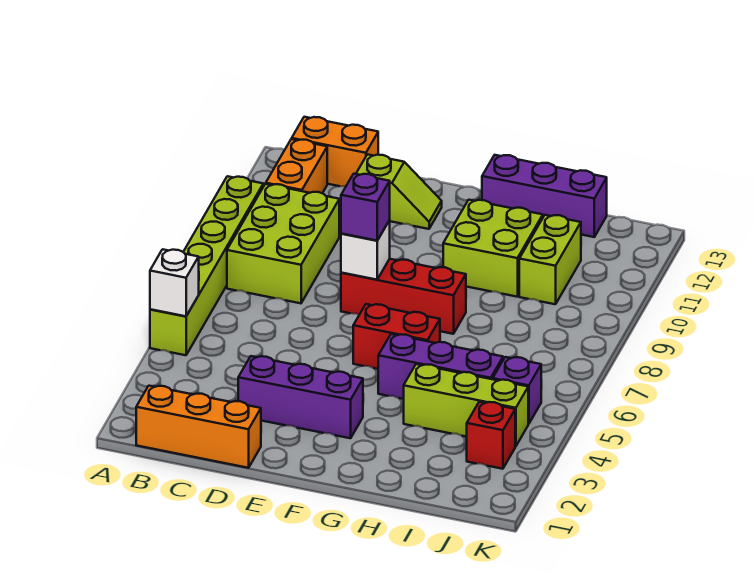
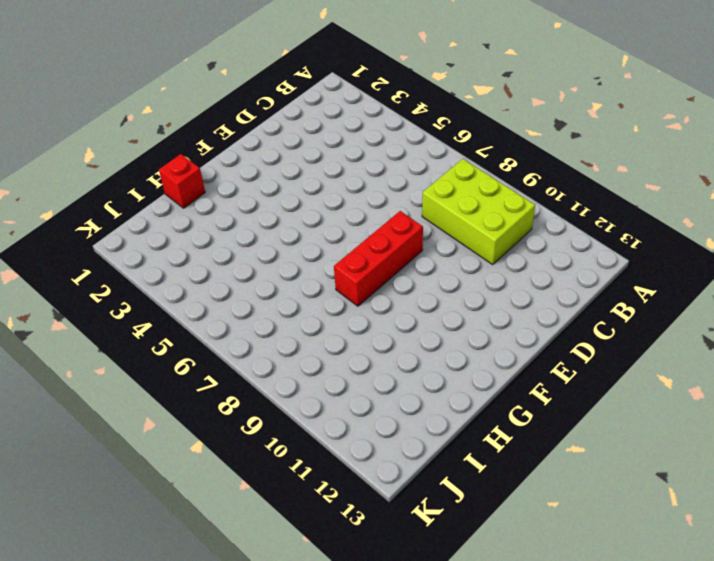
red brick H1 level 1 -> red brick J3 level 1
none -> lime brick A5:A10 level 1
none -> orange brick B1:D1 level 1
none -> orange brick B11:B12 level 1

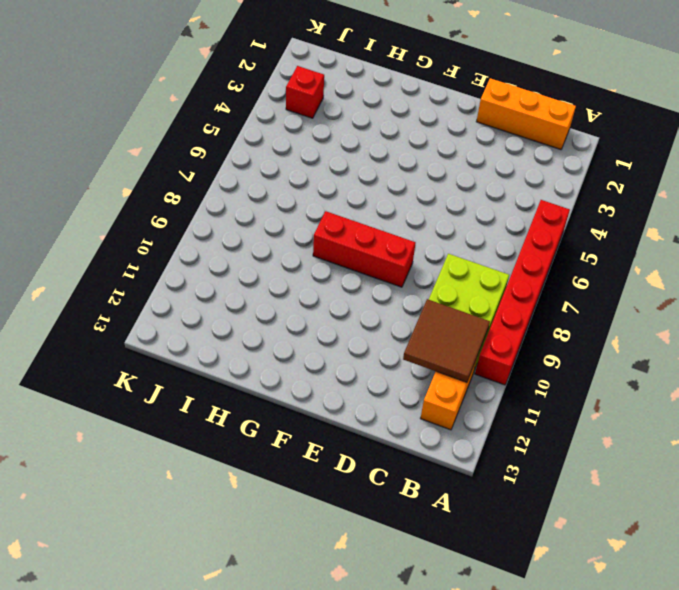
red brick A5:A10 level 1 -> lime brick A5:A10 level 1
brown tile B10:C11 level 2 -> none
none -> orange brick B13:C13 level 1
none -> purple brick D3:F3 level 1
none -> lime slope D12:E12 level 1 top D

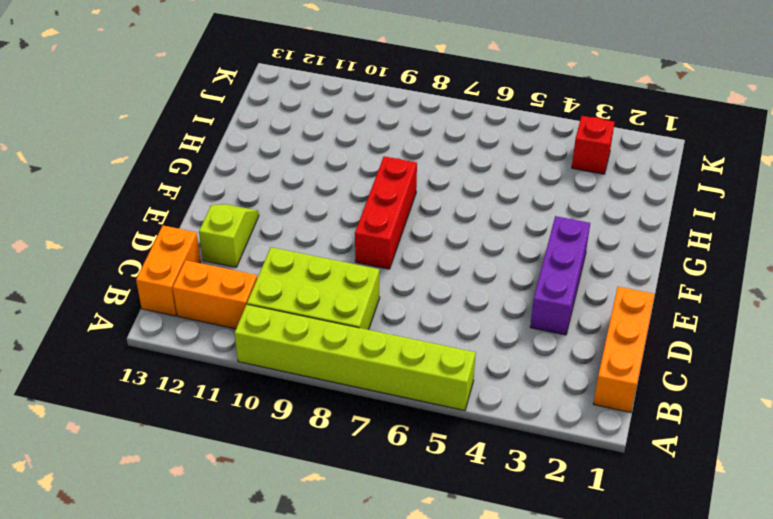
none -> red brick F6:G6 level 1
none -> purple brick G5:I5 level 1
none -> lime brick G10:H11 level 1

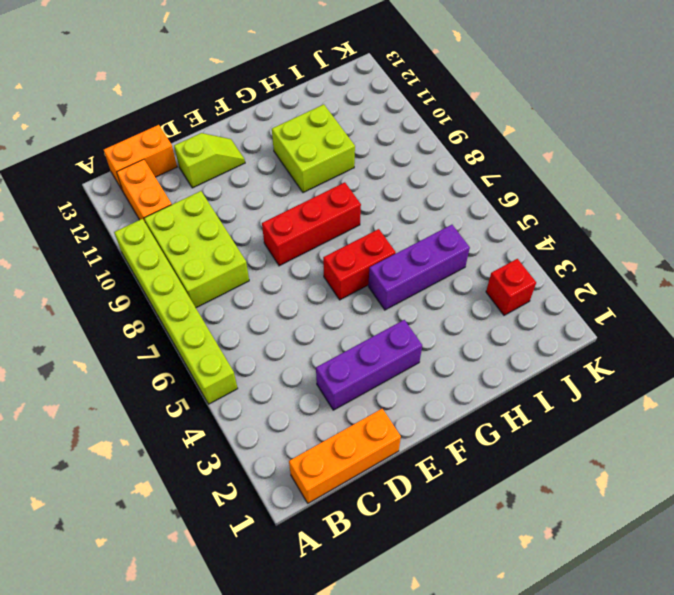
none -> purple brick G13:I13 level 1
none -> lime brick H4:J4 level 1
none -> lime brick I10:I11 level 1

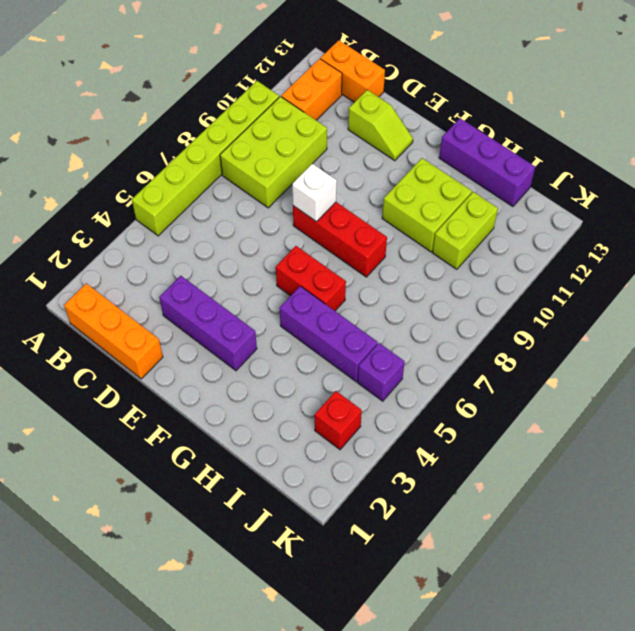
none -> lime brick H4:J4 level 1
none -> white brick A5 level 2
none -> purple brick E8 level 3

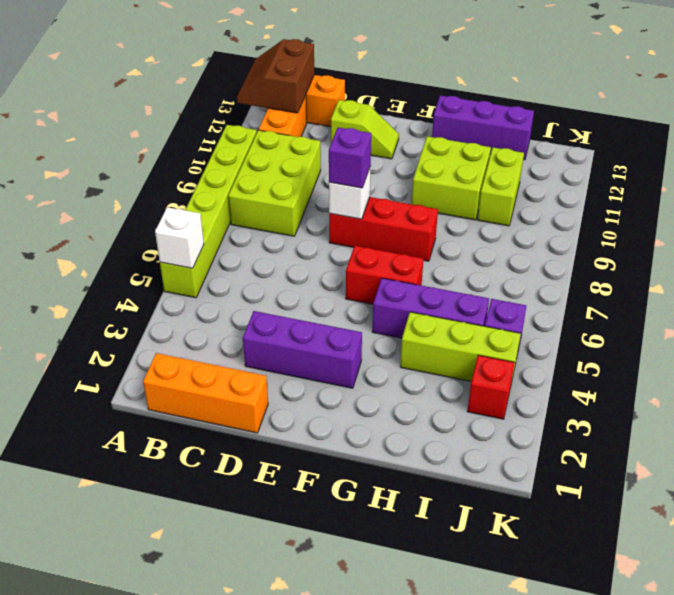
brown slope A12:B13 level 2 top B -> none

